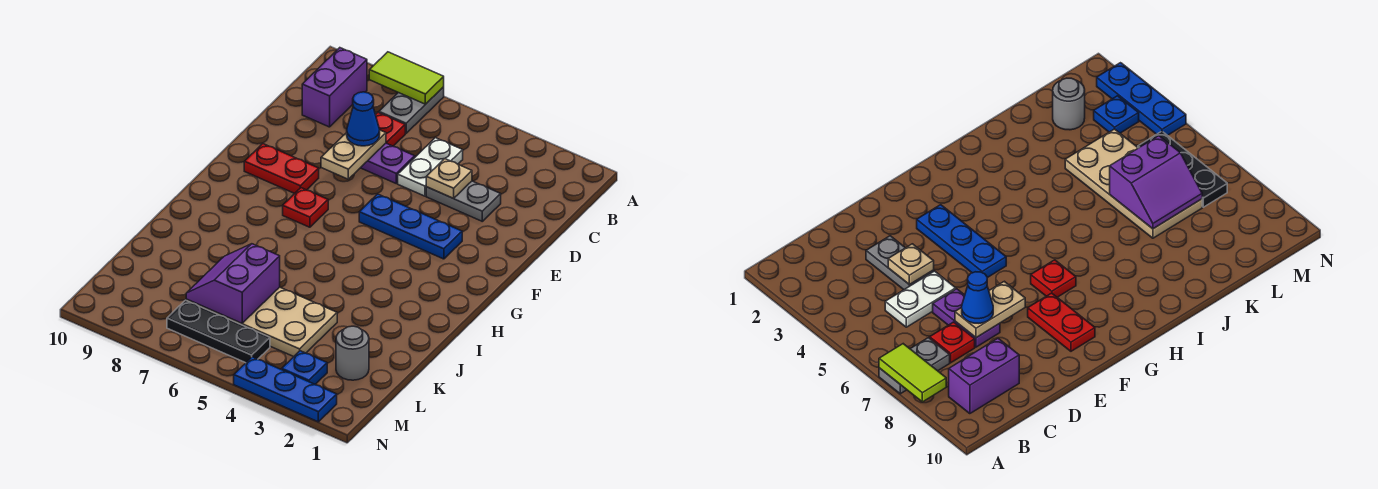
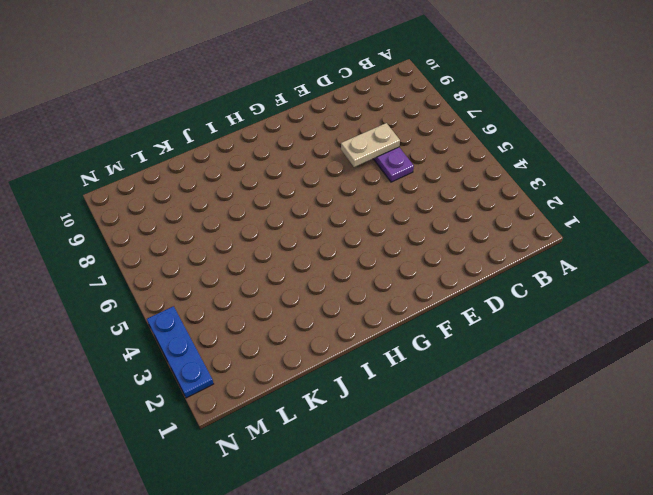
none -> grey plate A7:B7 level 1
none -> purple brick B9:C9 level 1
none -> white plate C5:D5 level 1

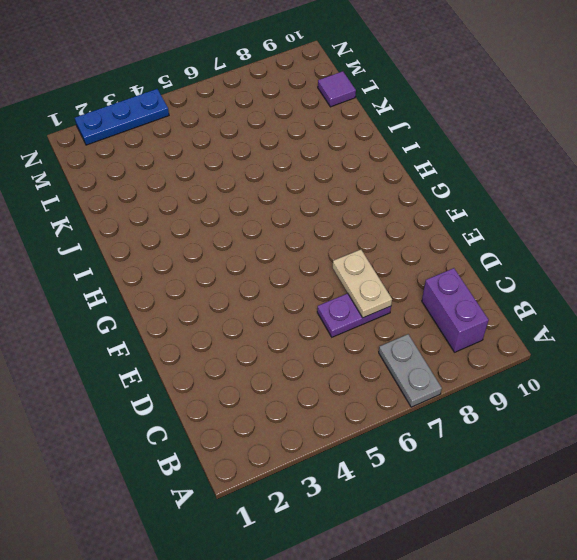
purple tile L10 level 1 -> none
none -> white plate C5:D5 level 1
none -> red plate C7 level 1
none -> grey plate D3:D4 level 1

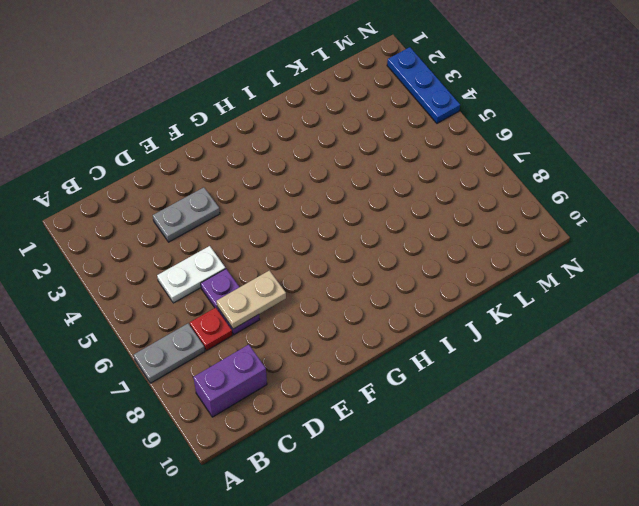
grey plate D3:E3 level 1 -> grey plate D3:D4 level 1
none -> blue plate F3:F5 level 1
none -> red plate F8:F9 level 1
none -> red plate G7 level 1

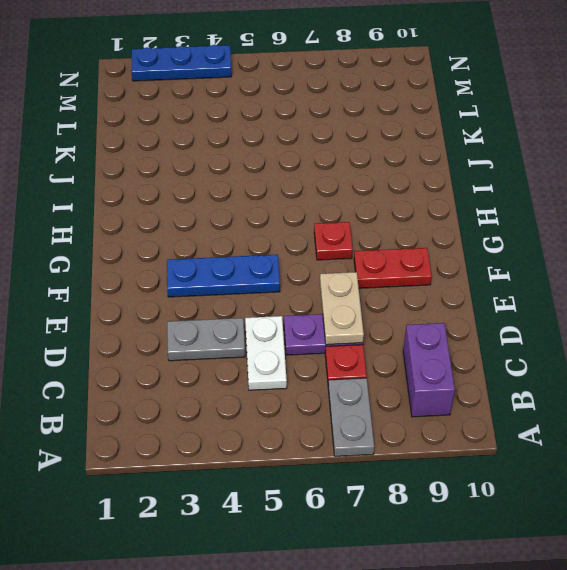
none -> tan plate K4:L7 level 1
none -> grey round brick L2 level 1
none -> blue plate M3 level 1

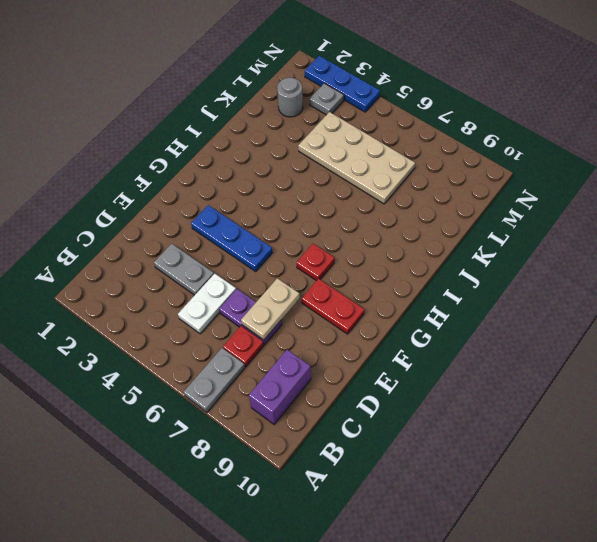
grey plate M3 level 1 -> blue plate M3 level 1
none -> black plate M5:M7 level 1
none -> lime tile A7:A8 level 2
none -> tan plate D4 level 2

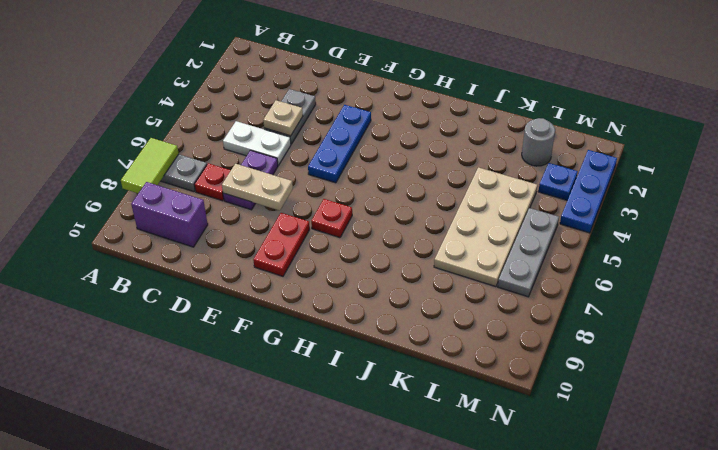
grey plate M5:M7 level 1 -> black plate M5:M7 level 1
none -> purple slope K6:L7 level 2 top 6
none -> blue cone D7 level 3

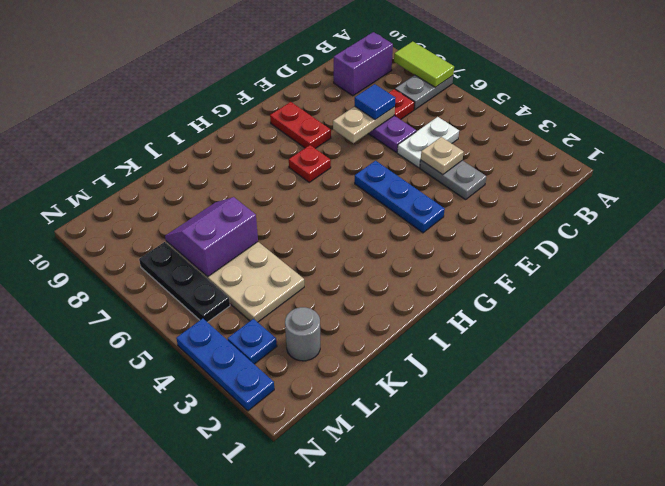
blue tile D7 level 3 -> blue cone D7 level 3

